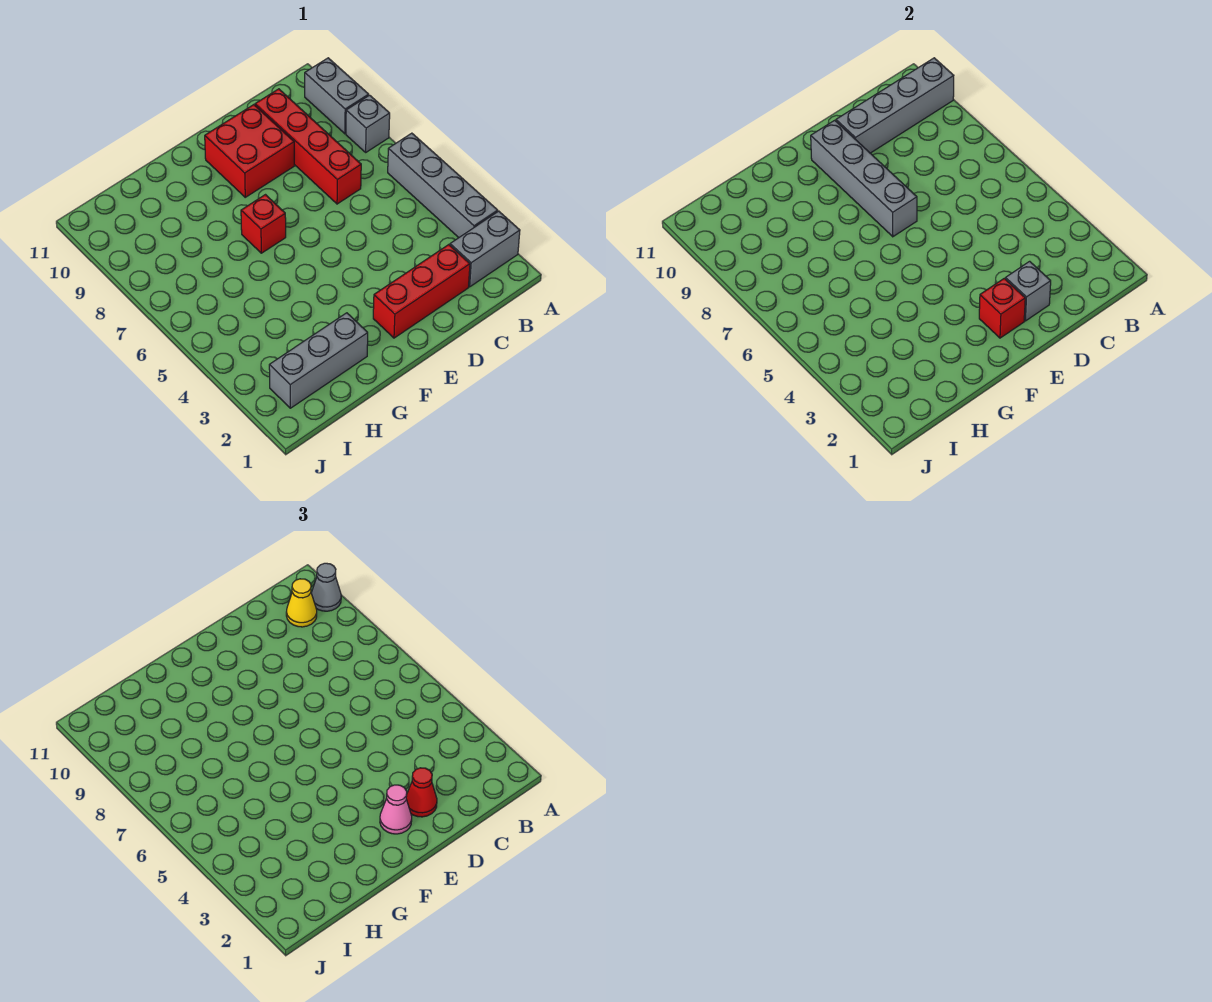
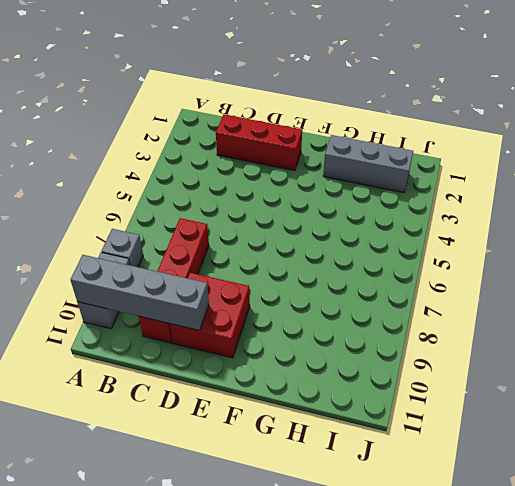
none -> grey brick A2:B2 level 1
none -> grey brick A3:A6 level 1
none -> red brick F7 level 1

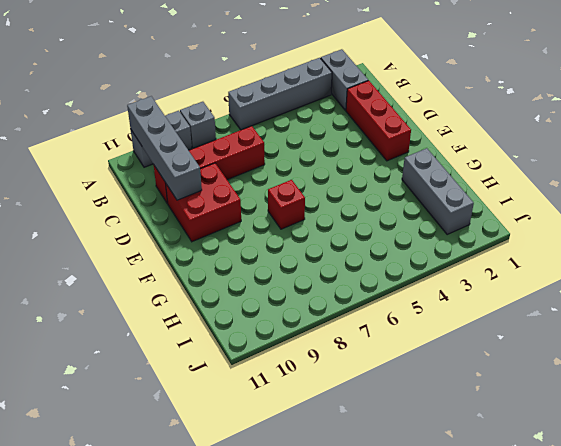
none -> grey brick D2 level 2
none -> red brick E2 level 2
none -> grey brick E7:E10 level 2

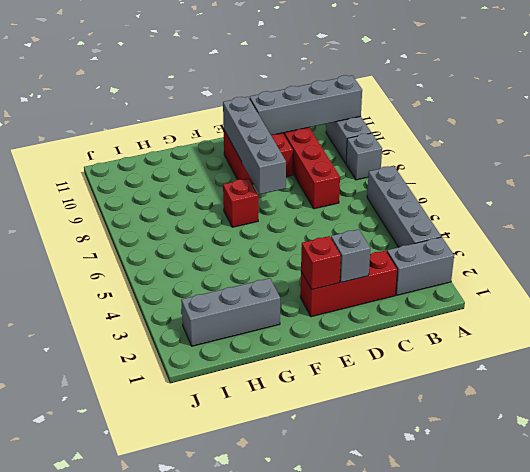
none -> grey cone A10 level 3
none -> yellow cone B10 level 3
none -> red cone D2 level 3

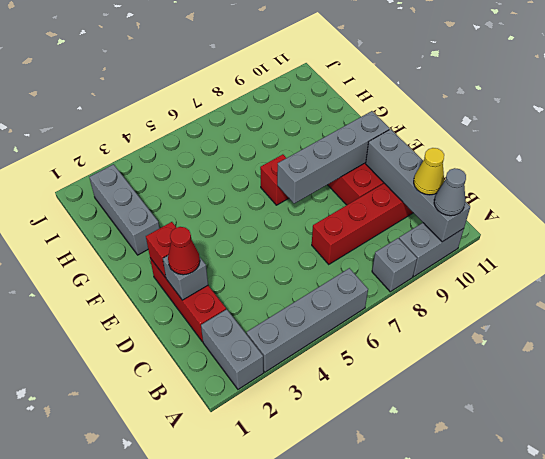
none -> pink cone E2 level 3

